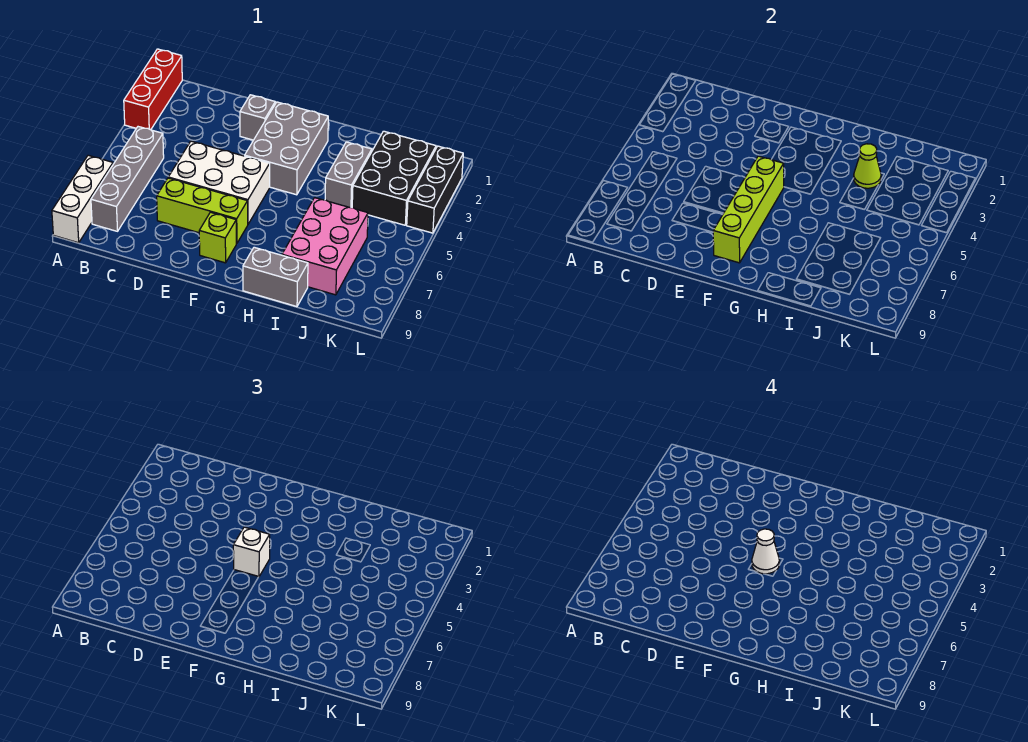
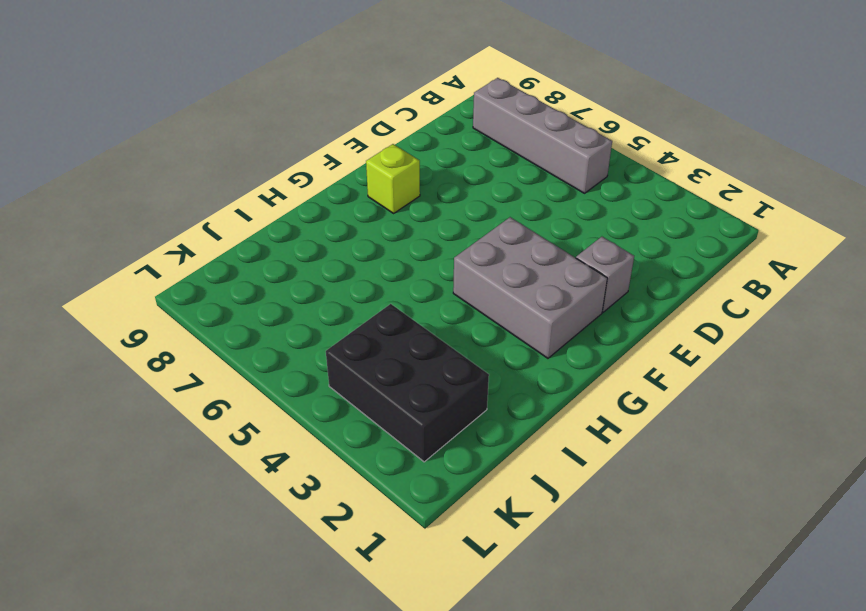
none -> red brick A1:A3 level 1
none -> white brick A7:A9 level 1
none -> white brick D5:F6 level 1

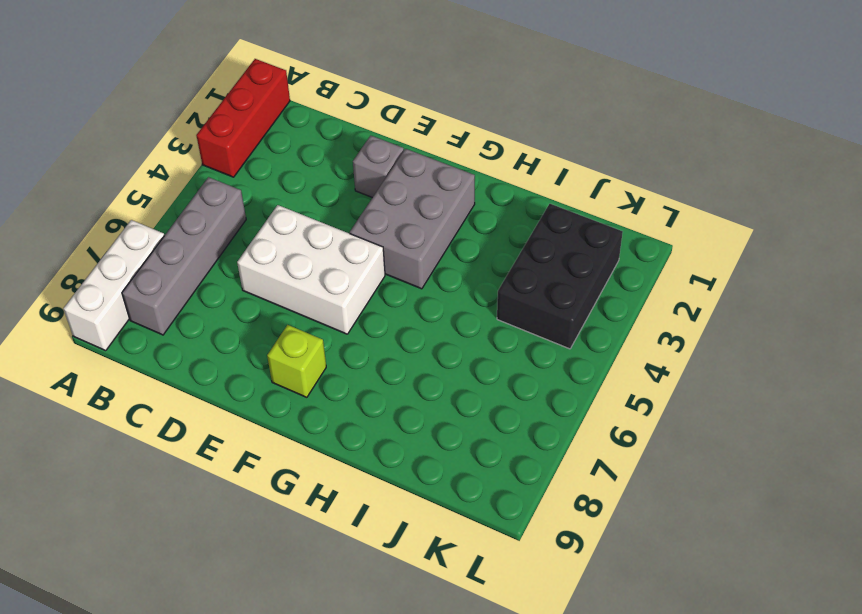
none -> lime brick D7:F7 level 1
none -> grey brick H9:I9 level 1
none -> grey brick I3:I4 level 1

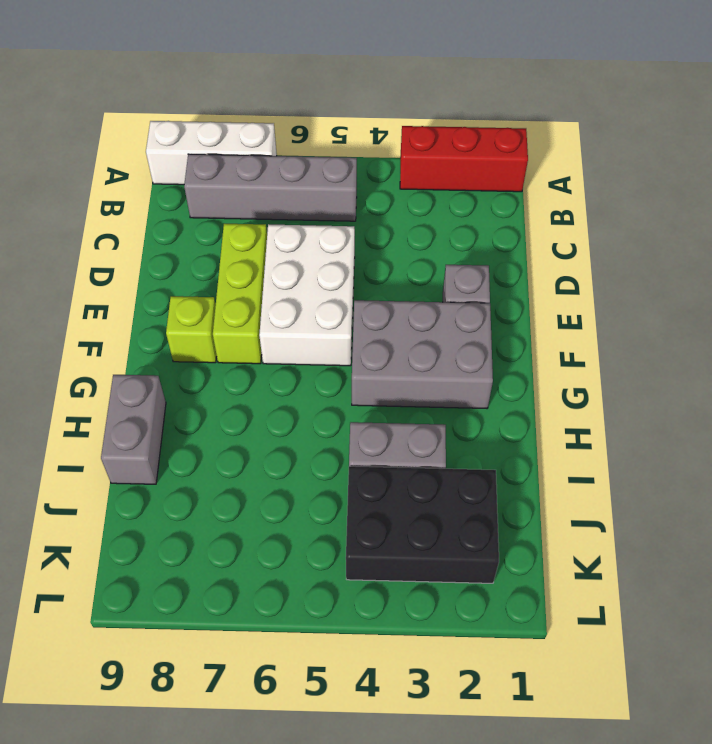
none -> pink brick I6:J8 level 1
none -> black brick L2:L4 level 1
none -> lime brick F5:F8 level 2

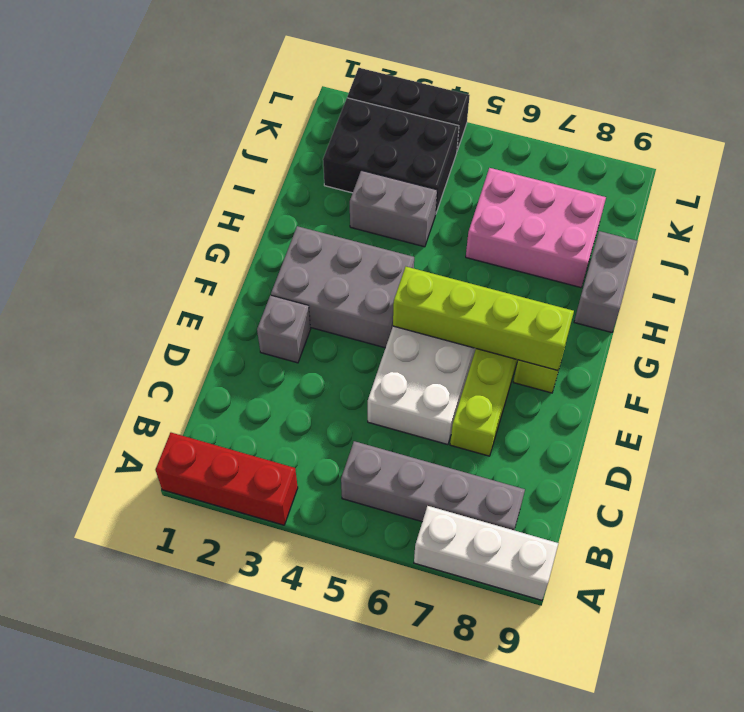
none -> lime cone I3 level 2
none -> white brick F5 level 3
none -> white cone F5 level 4

